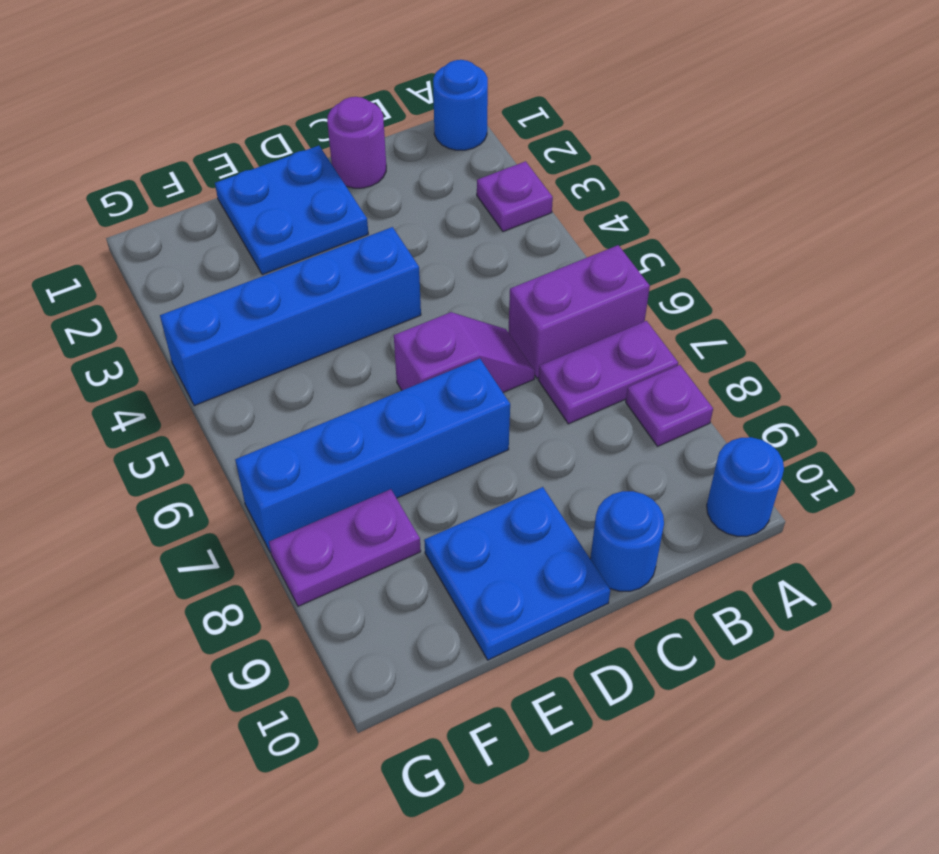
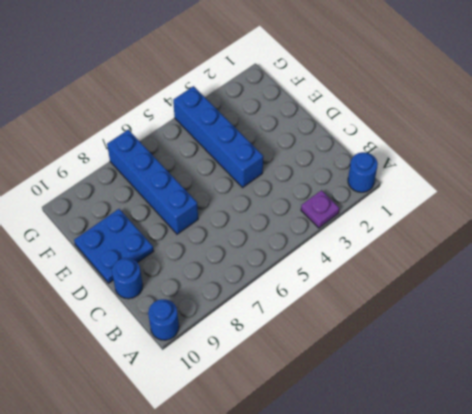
none -> purple brick A6:B6 level 1
none -> purple plate A7:B7 level 1
none -> purple plate A8 level 1

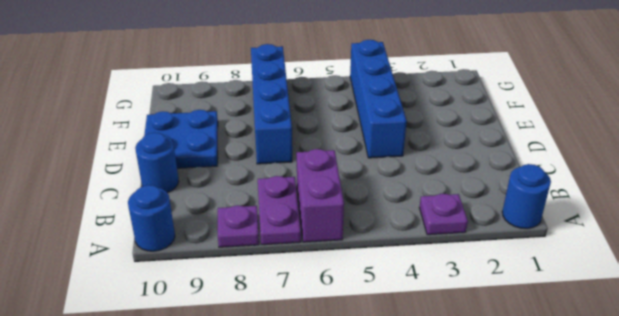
none -> purple round brick C1 level 1
none -> purple slope C6:D6 level 1 top D
none -> blue plate D1:E2 level 1

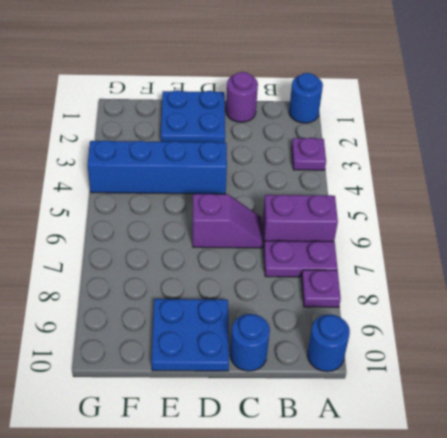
none -> blue brick D7:G7 level 1
none -> purple plate F8:G8 level 1

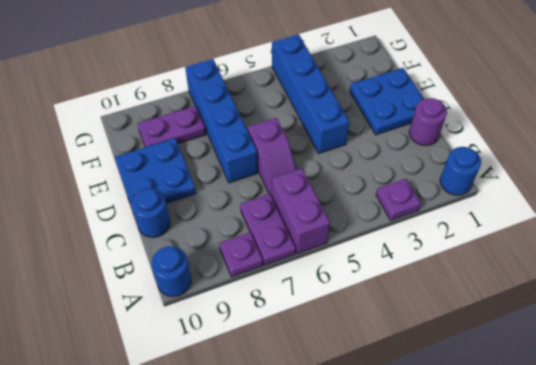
purple plate F8:F9 level 1 -> purple plate F8:G8 level 1

